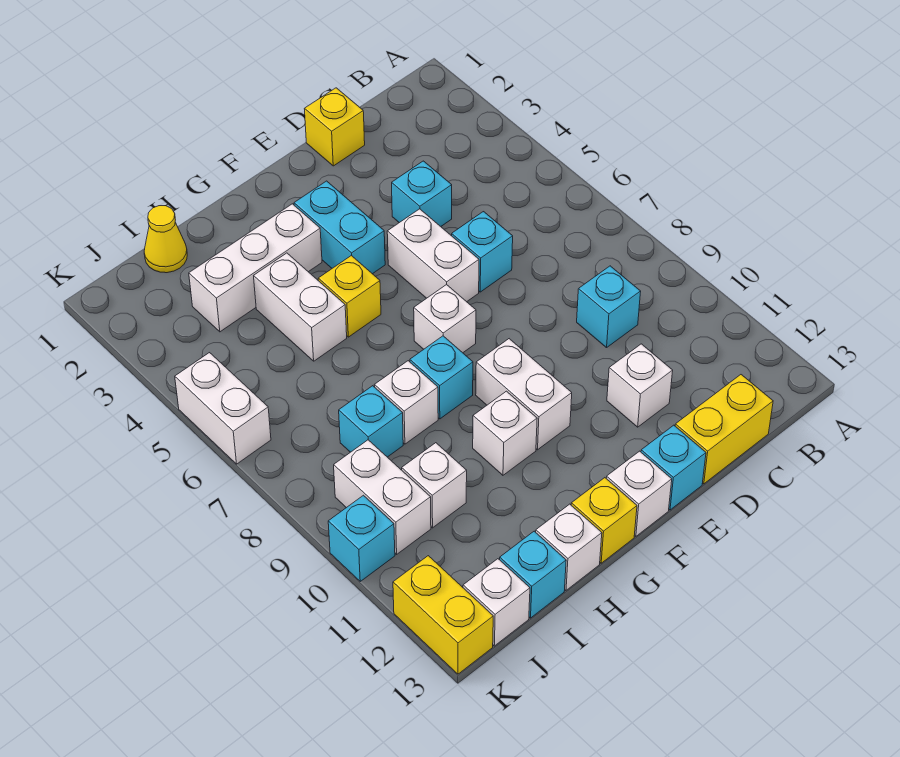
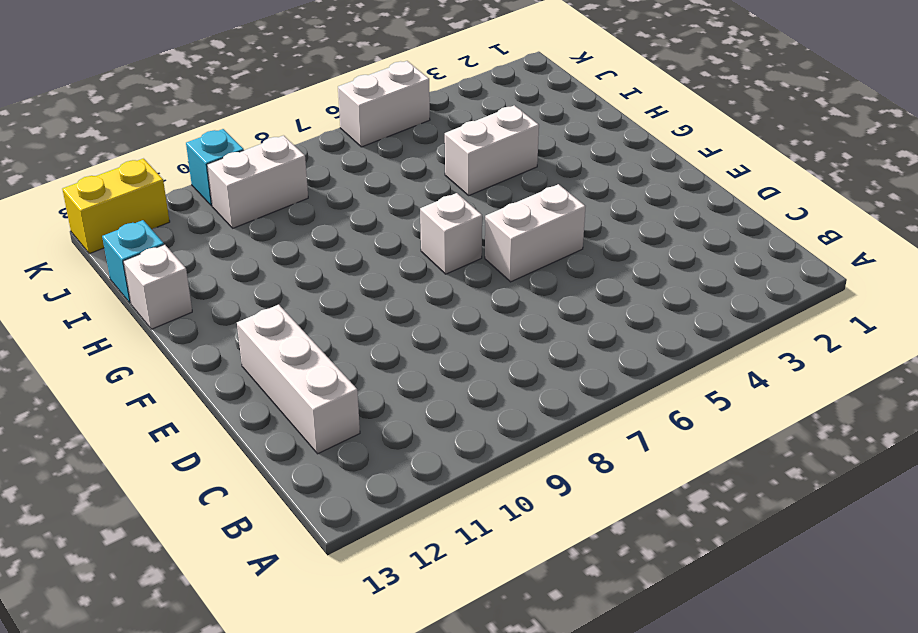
white brick C12:E12 level 1 -> white brick G3:I3 level 1
none -> cyan brick C9 level 1
none -> yellow brick C13:D13 level 1
none -> yellow brick D1 level 1

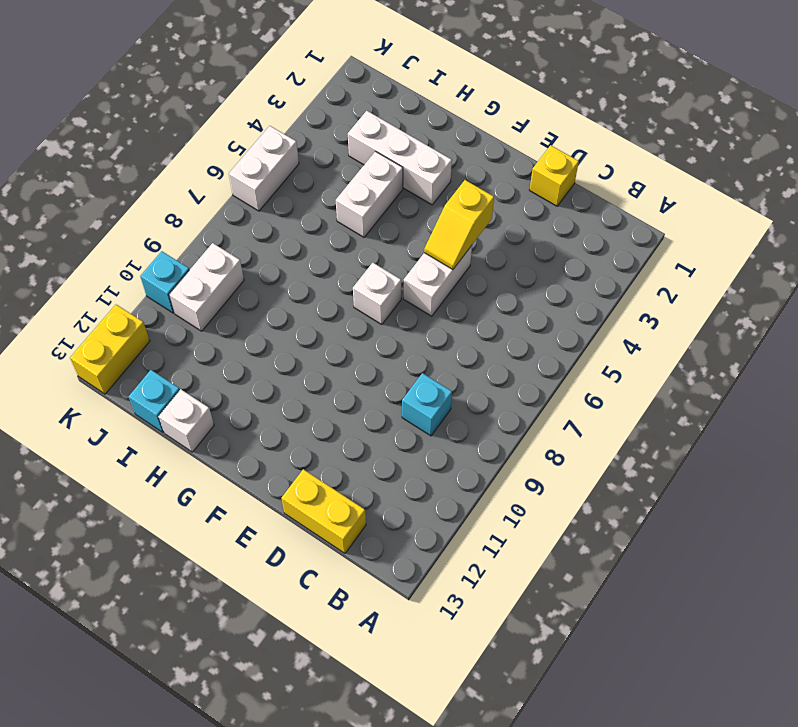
yellow slope E4:E5 level 2 top 4 -> none
none -> cyan brick D4 level 1
none -> cyan brick D6 level 1
none -> white brick D11 level 1

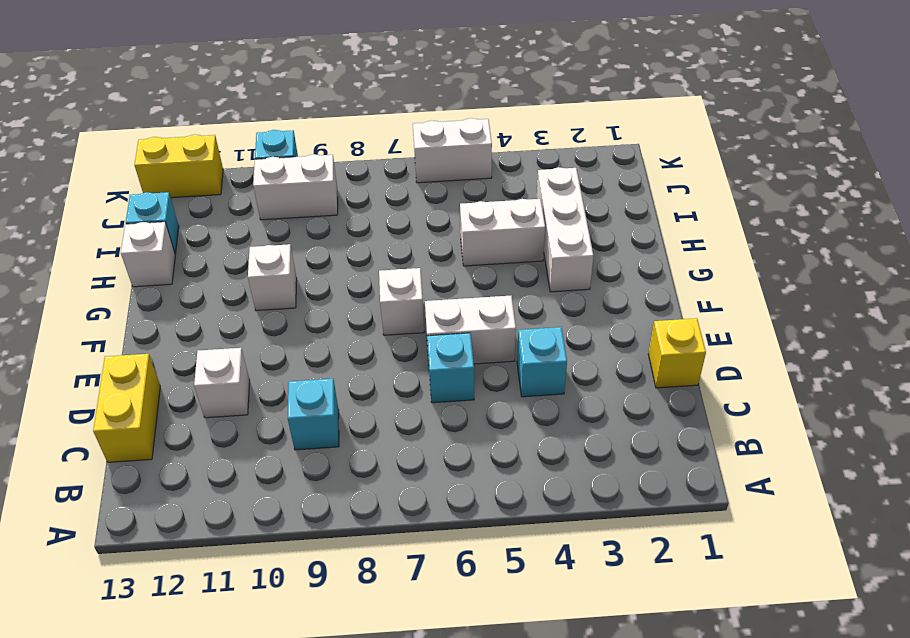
none -> cyan brick E13 level 1
none -> cyan brick F3:F4 level 1
none -> white brick F9:F10 level 1

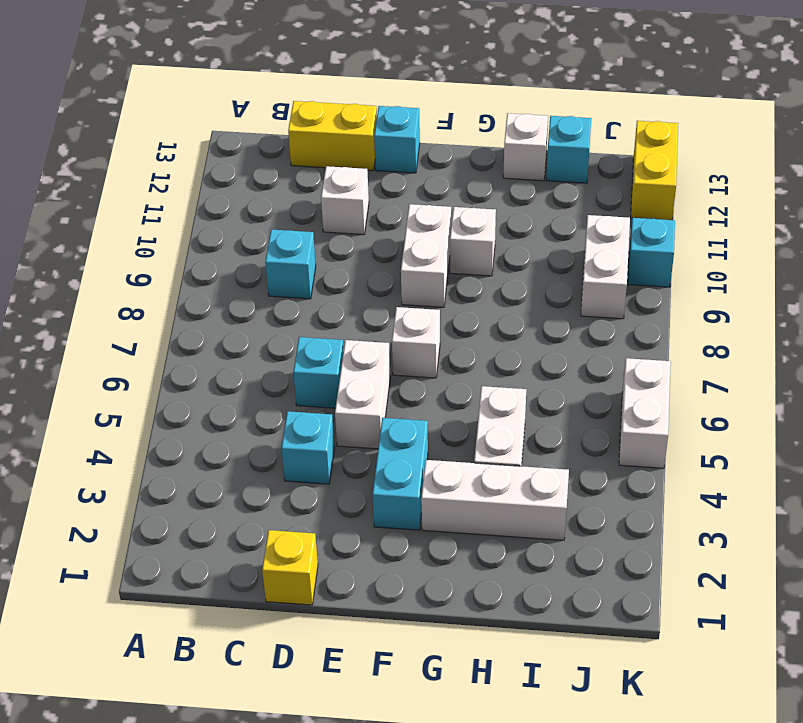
none -> white brick F13 level 1
none -> yellow brick G5 level 1
none -> cyan brick G8 level 1

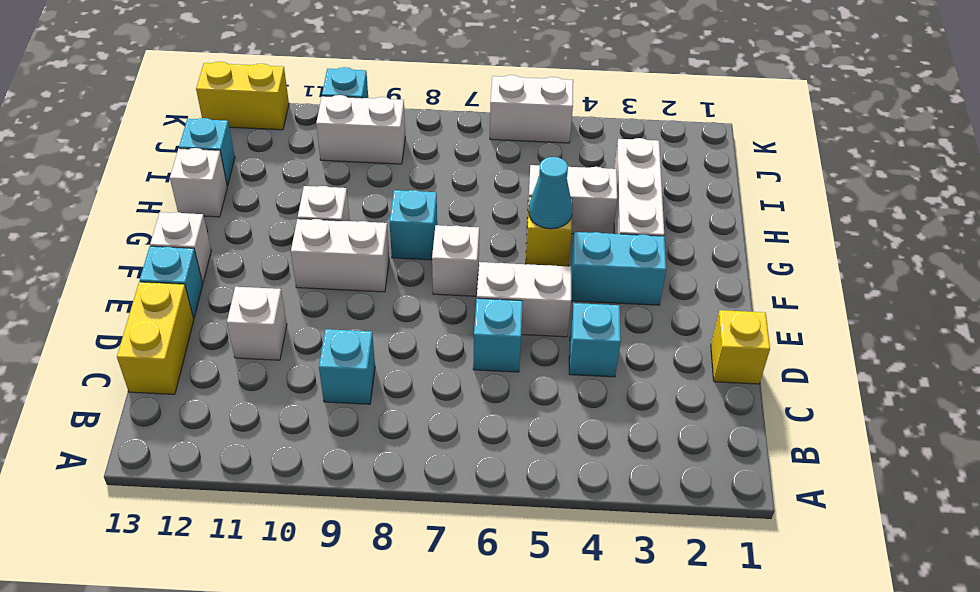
cyan cone G5 level 2 -> none
none -> yellow brick G13 level 1
none -> white brick H8 level 1
none -> yellow cone I1 level 1

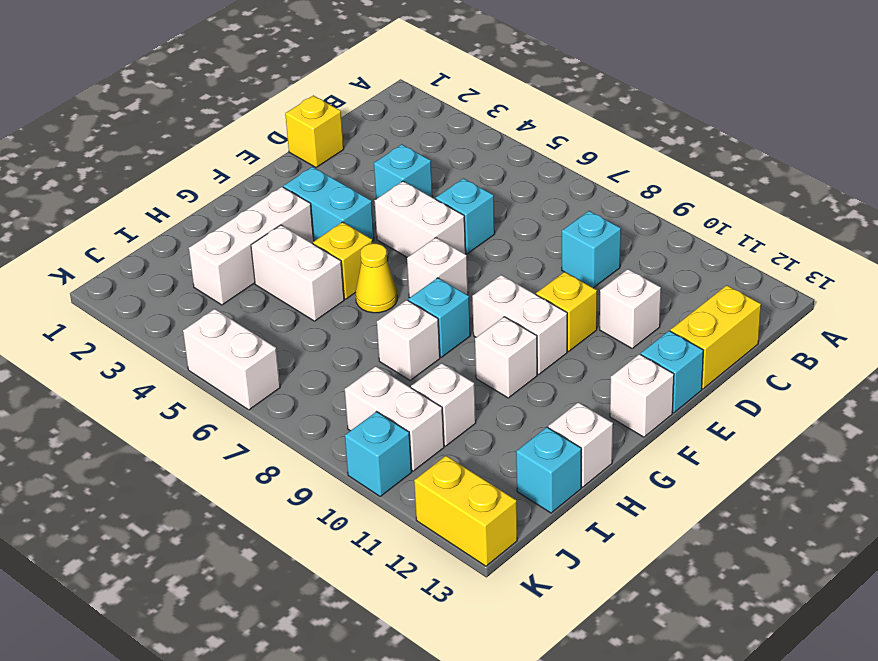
yellow brick E10 level 1 -> yellow brick G13 level 1
yellow cone G6 level 1 -> yellow cone I1 level 1
none -> cyan brick I8 level 1
none -> white brick J13 level 1

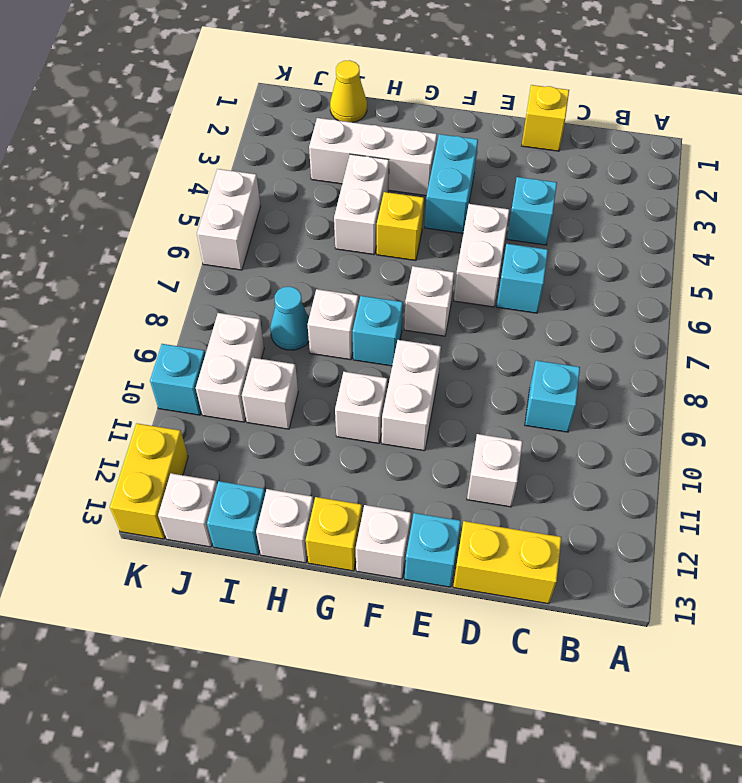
cyan cone I8 level 1 -> cyan brick I8 level 1

